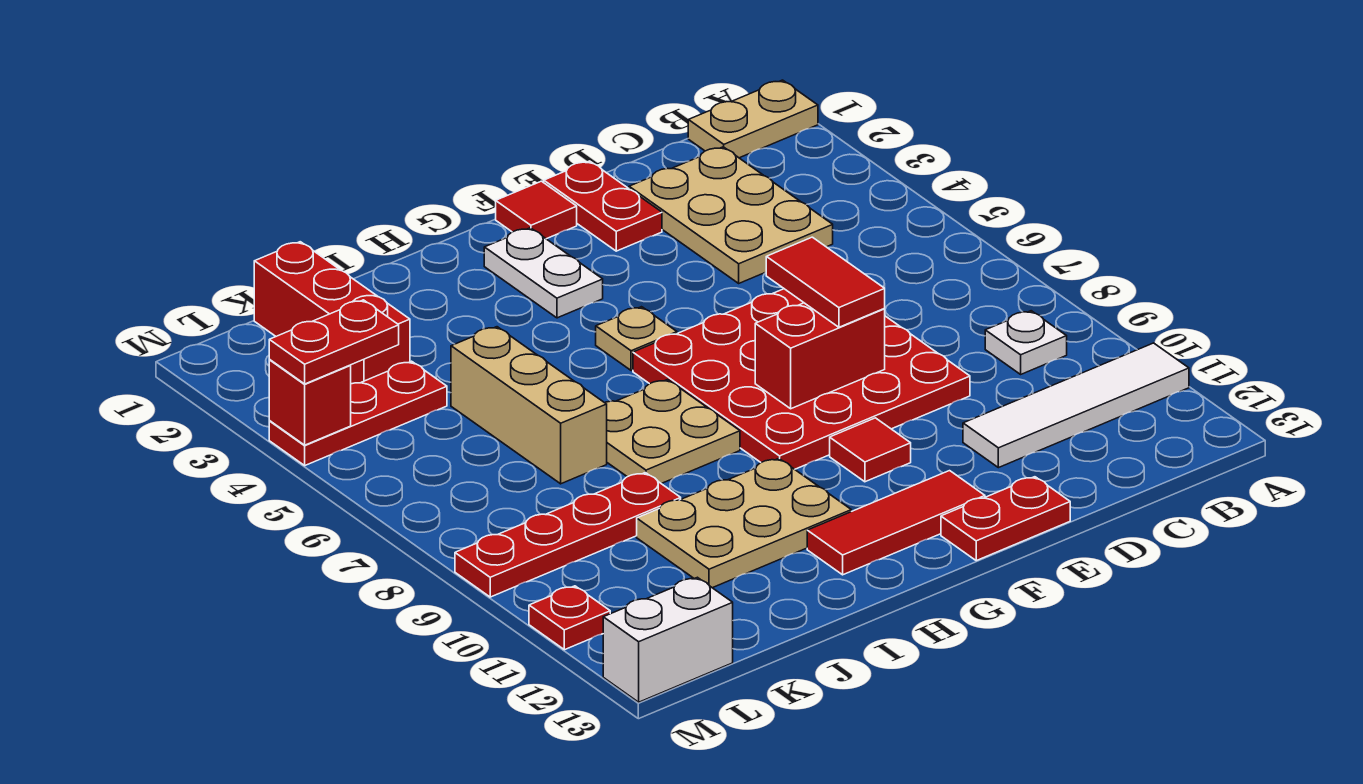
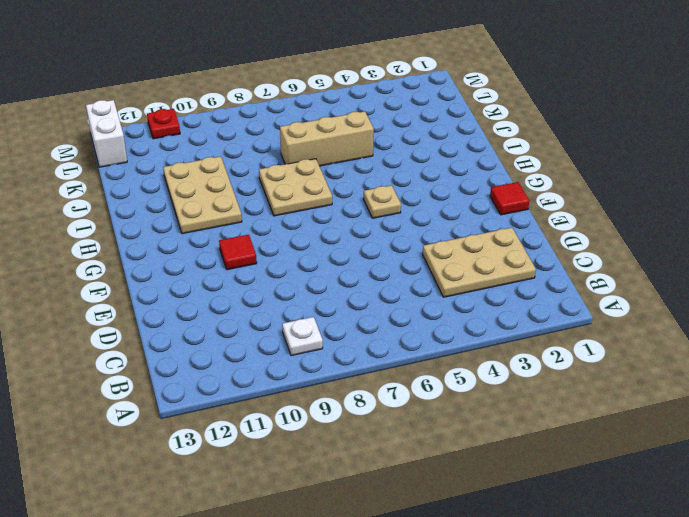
none -> tan plate A1:B1 level 1
none -> white tile A11:D11 level 1
none -> red plate D6:G9 level 1

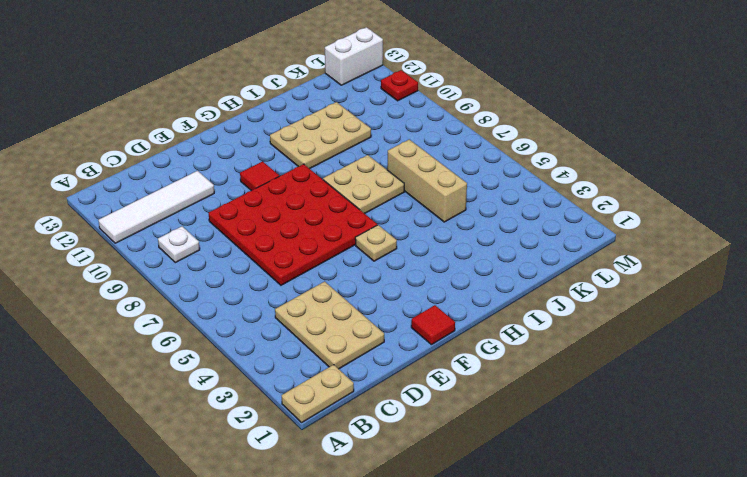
none -> red plate E1:E2 level 1
none -> red plate E13:F13 level 1
none -> red tile F12:H12 level 1

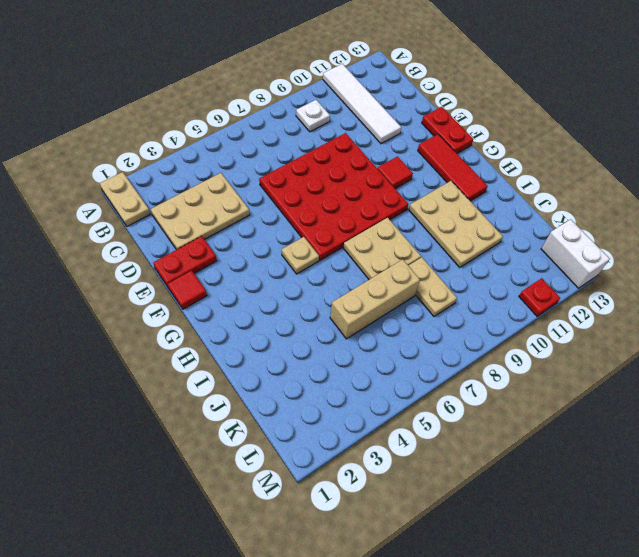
tan plate J8:K8 level 1 -> none
none -> white plate G2:G3 level 1
none -> red plate J9:M9 level 1
none -> red brick K1:K3 level 1

